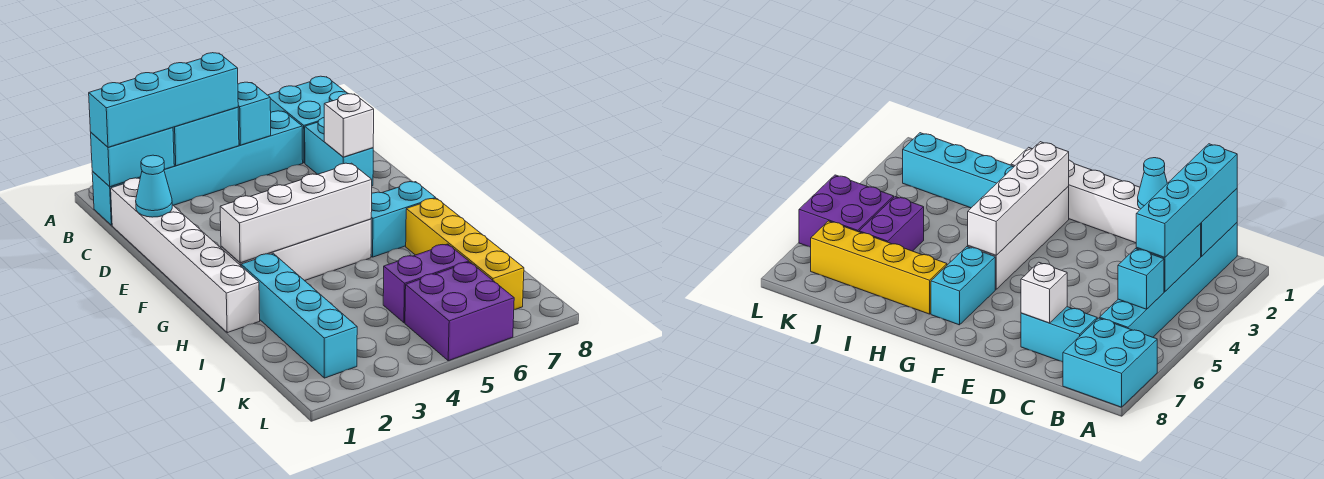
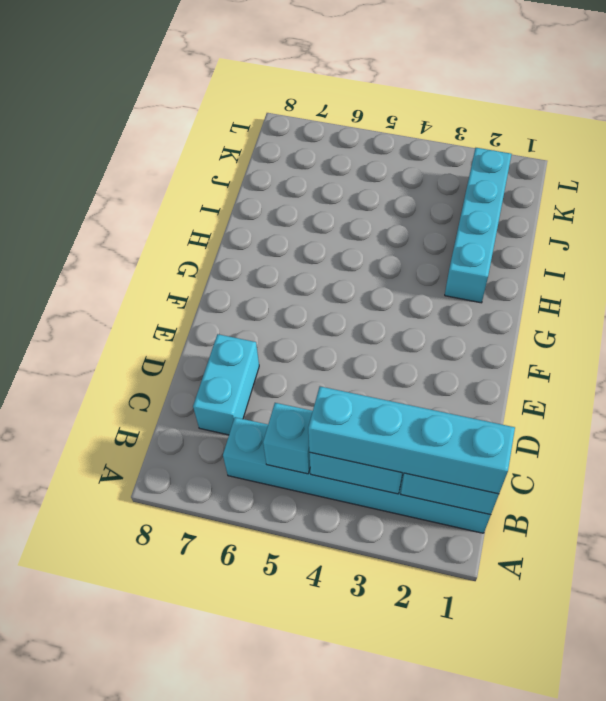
none -> cyan brick A7:B8 level 1
none -> white brick C1:H1 level 1
none -> white brick G2:G5 level 1

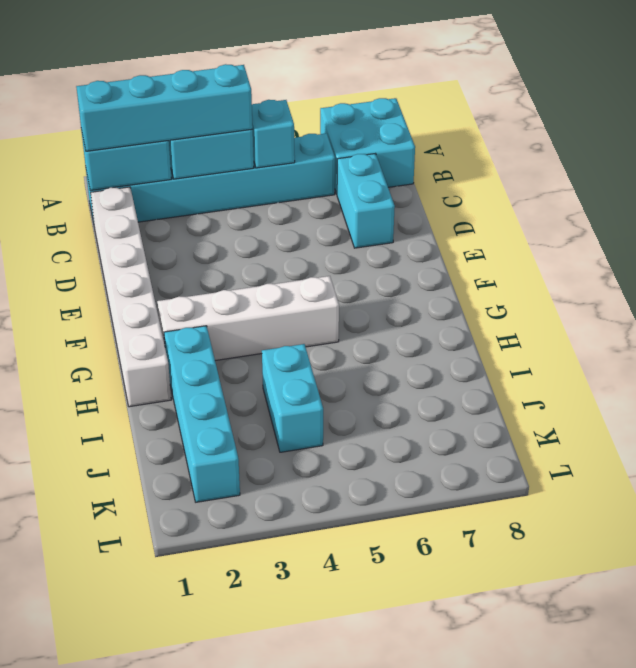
cyan brick I4:J4 level 1 -> cyan brick G6:G7 level 1
none -> yellow brick H7:K7 level 1
none -> purple brick J5:J6 level 1
none -> purple brick K5:L6 level 1

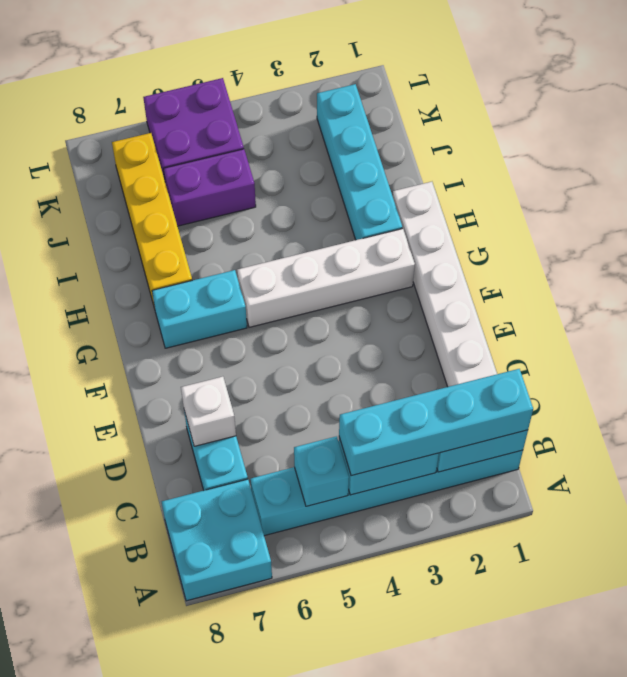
none -> cyan cone D1 level 2
none -> white brick G2:G5 level 2

